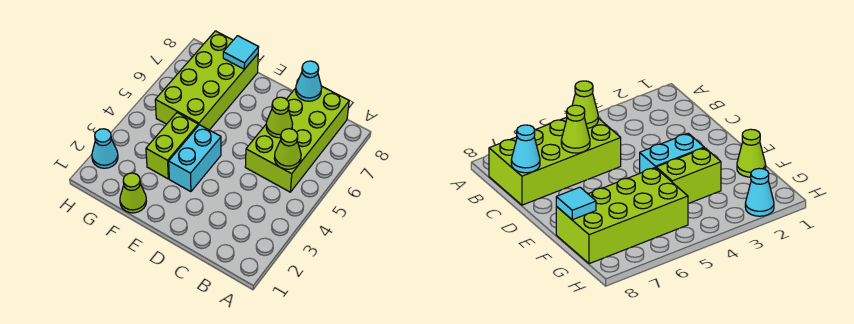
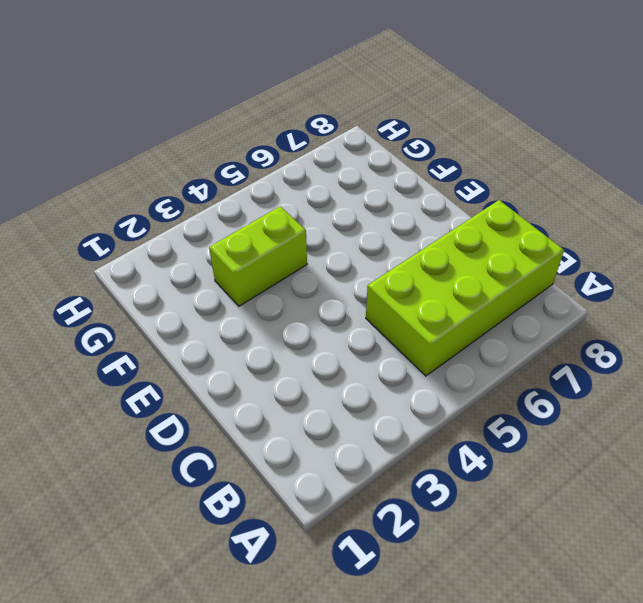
none -> cyan brick E3:E4 level 1
none -> lime cone F1 level 1

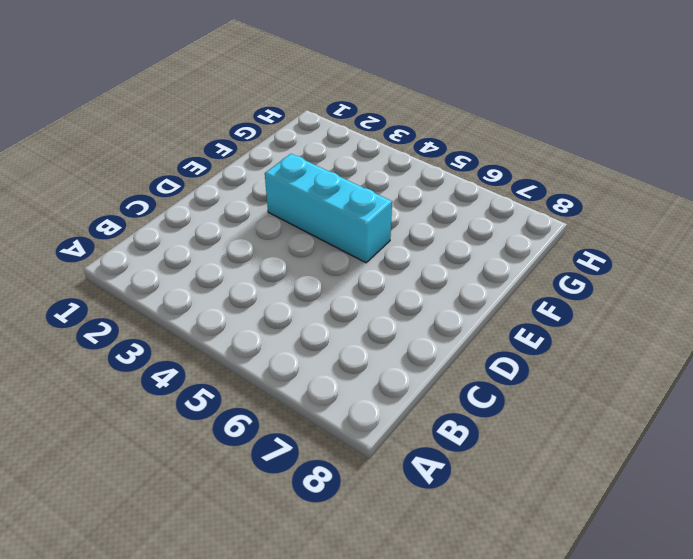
cyan brick E3:E5 level 1 -> cyan brick E3:E4 level 1
none -> lime brick B5:C8 level 1
none -> lime cone F1 level 1

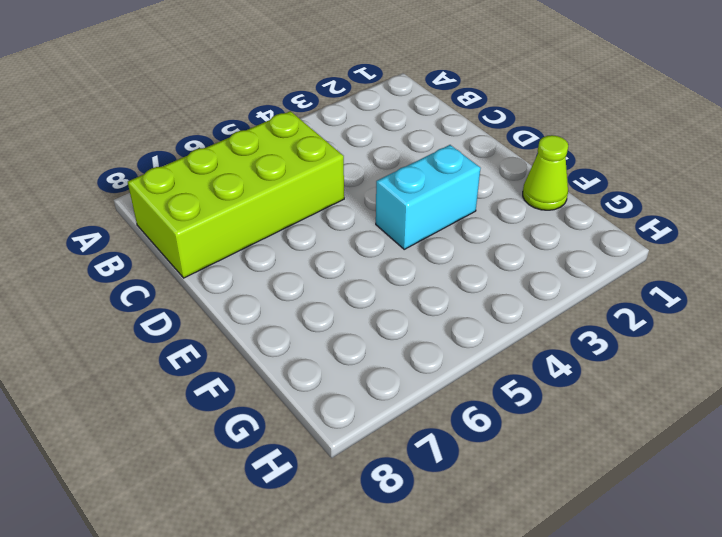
none -> lime brick F3:F4 level 1
none -> lime brick F5:G8 level 1

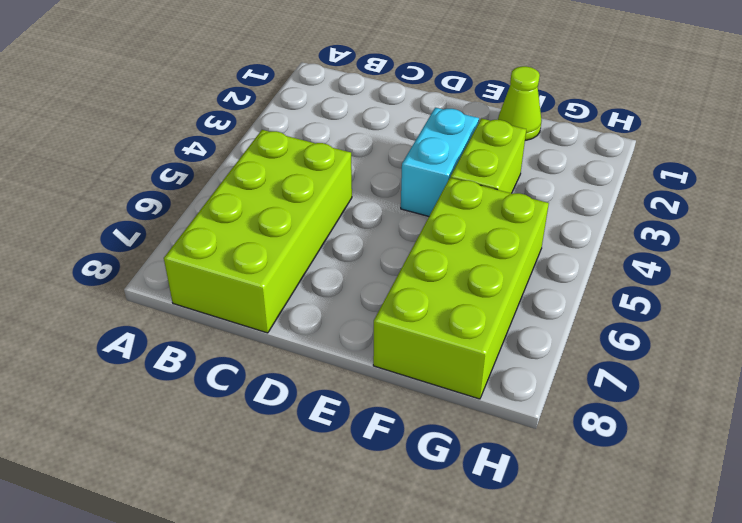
none -> cyan cone H2 level 1
none -> lime cone B5 level 2

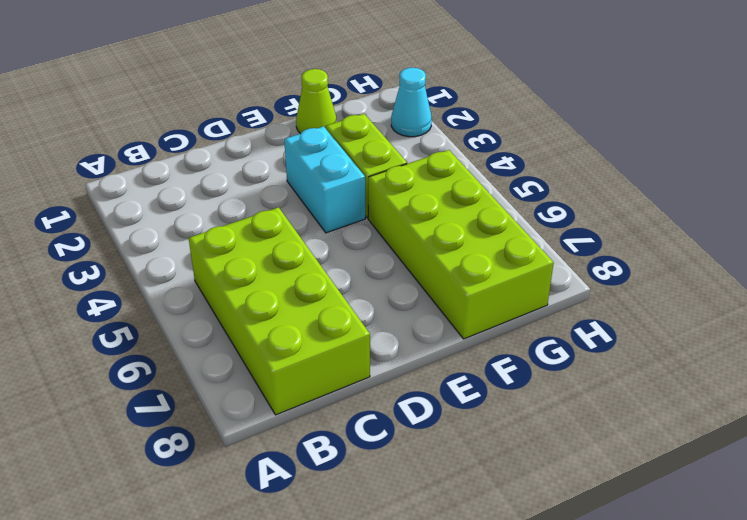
none -> lime cone B5 level 2
none -> lime cone C6 level 2

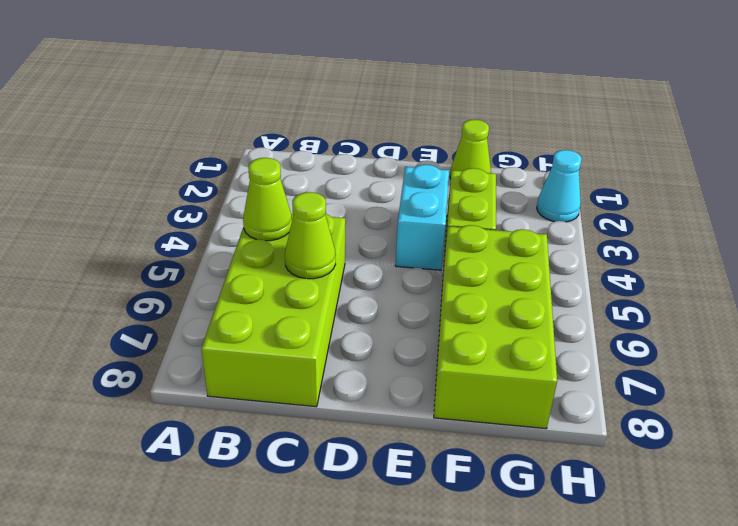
none -> cyan cone C8 level 2
none -> cyan tile F8 level 2

